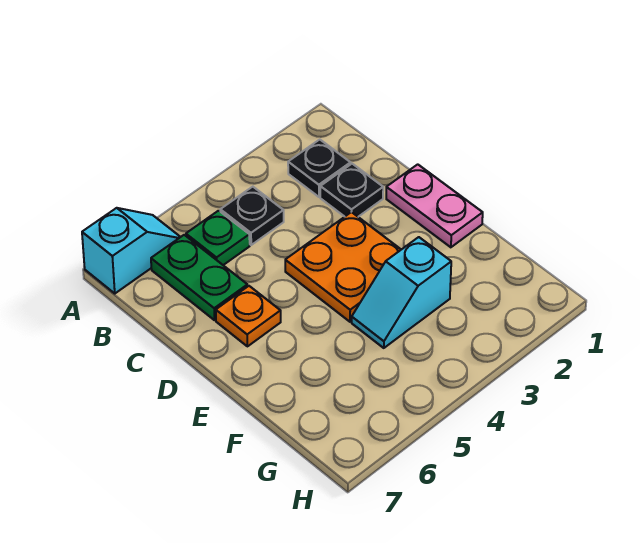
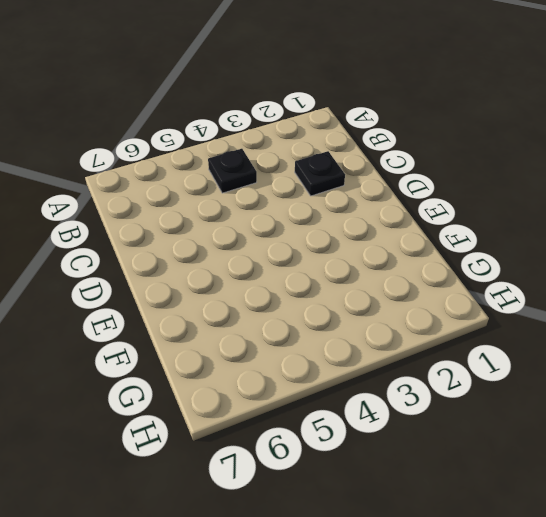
none -> cyan slope A6:A7 level 1 top 7
none -> black plate B2 level 1

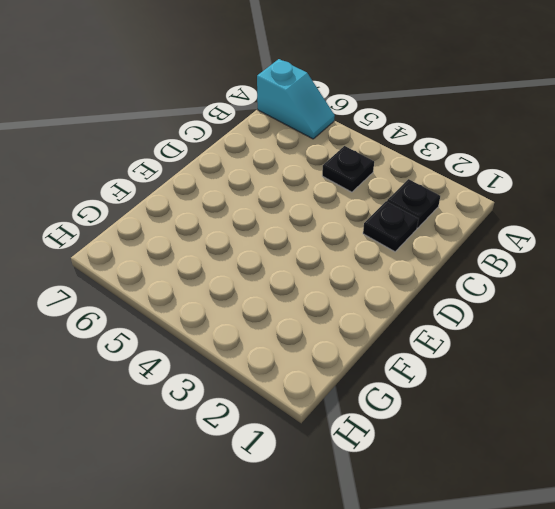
none -> green plate B5 level 1
none -> green plate B6:C6 level 1

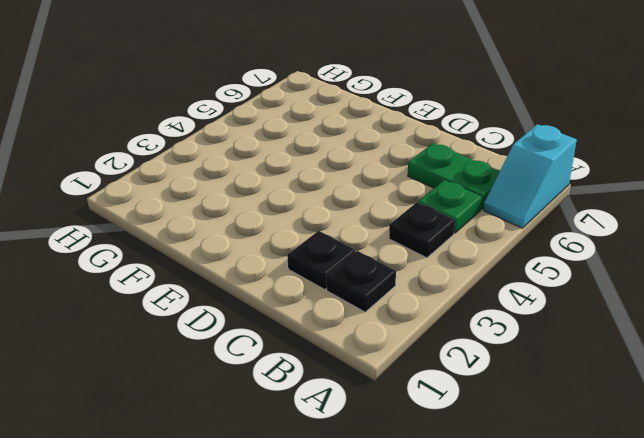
none -> pink plate D1:E1 level 1
none -> orange plate D3:E4 level 1

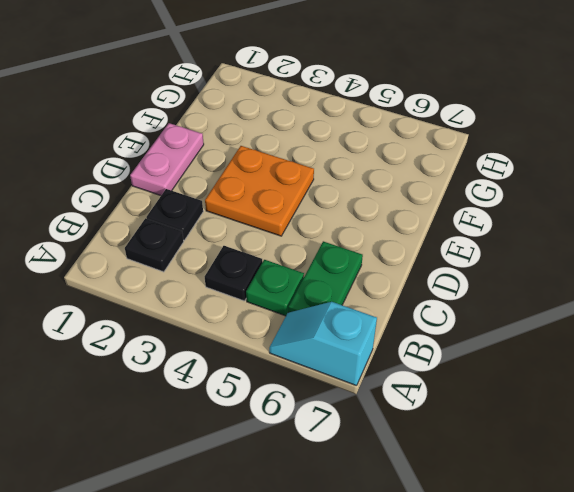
none -> orange plate D6 level 1
none -> cyan slope F3:F4 level 1 top 3

